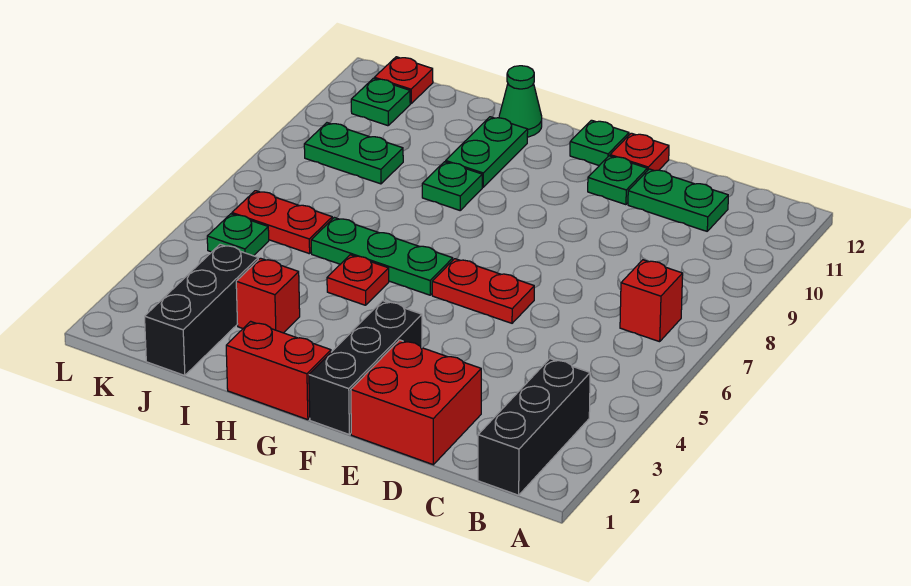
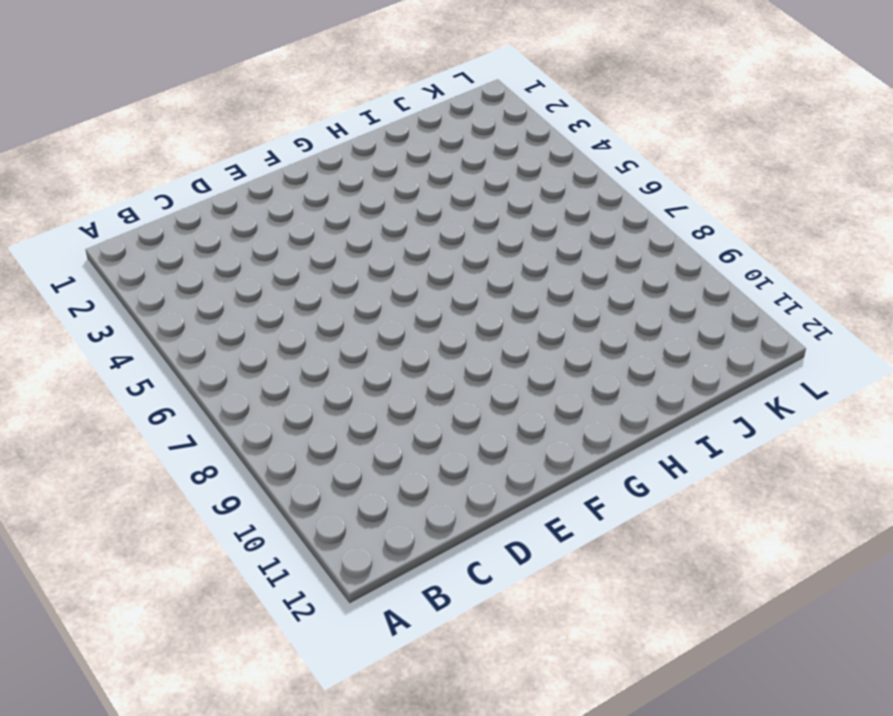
none -> black brick B1:B3 level 1
none -> red brick B7 level 1
none -> green plate C11:D11 level 1

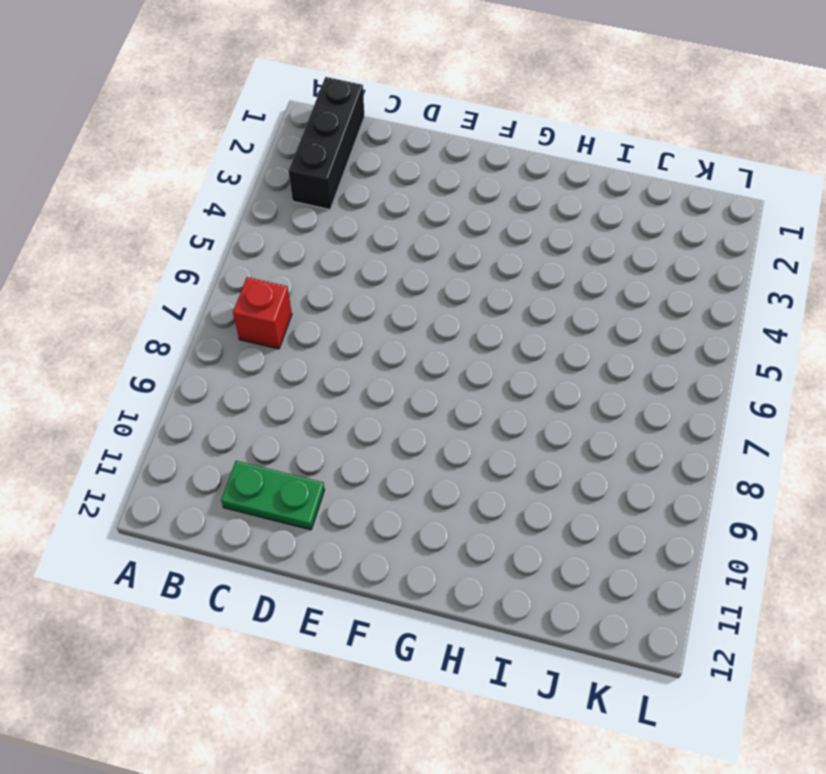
none -> red brick D1:E2 level 1
none -> red plate E6:F6 level 1
none -> green plate E11 level 1

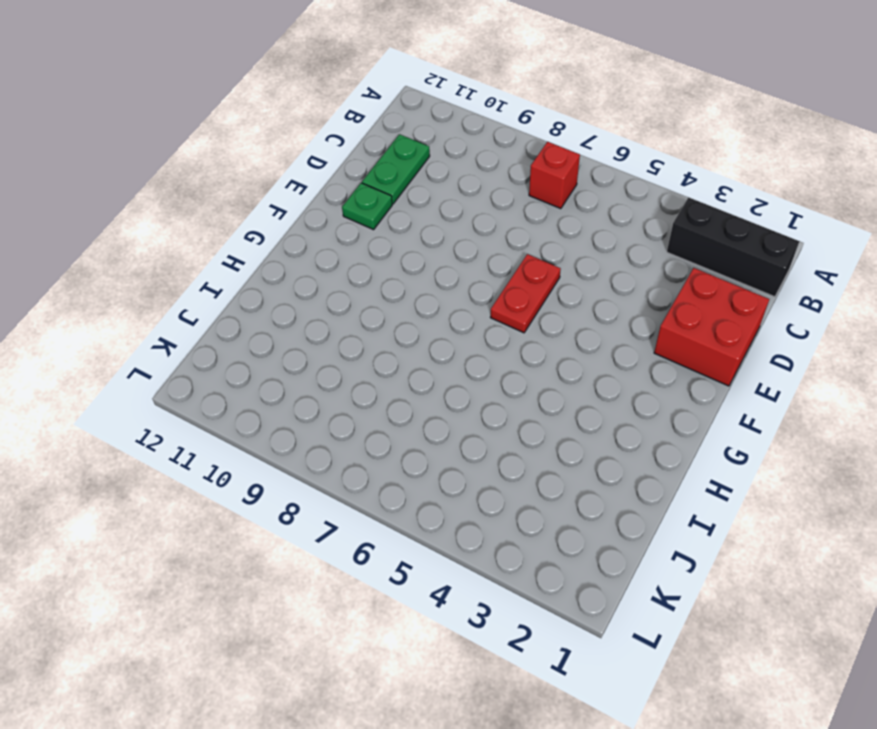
none -> red plate E12 level 1
none -> black brick F1:F3 level 1
none -> green plate F12 level 1

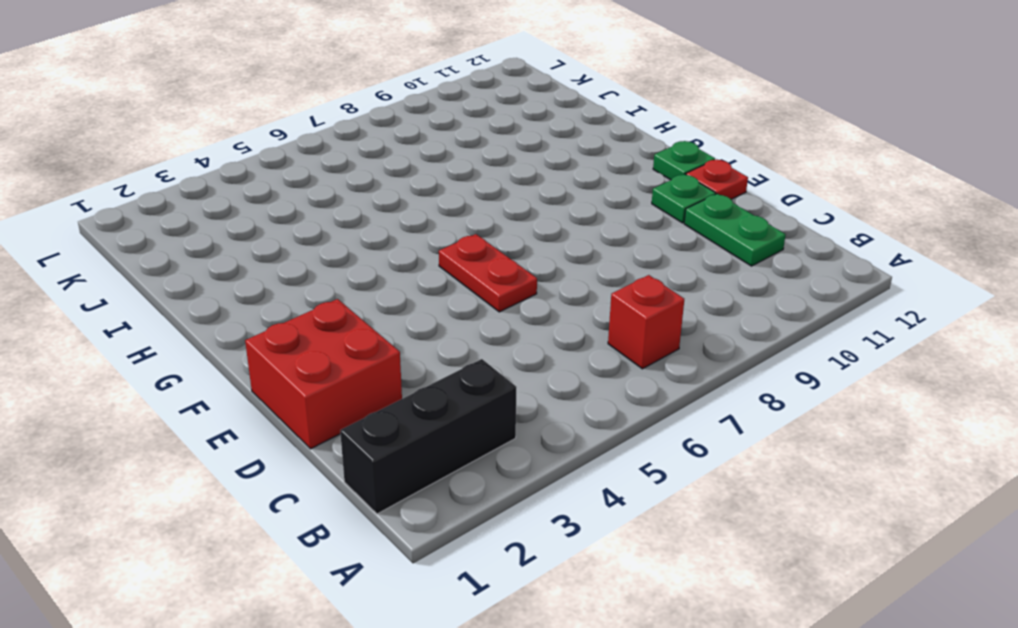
none -> black brick F1:F3 level 1
none -> red brick G1:H1 level 1
none -> green plate G6:I6 level 1

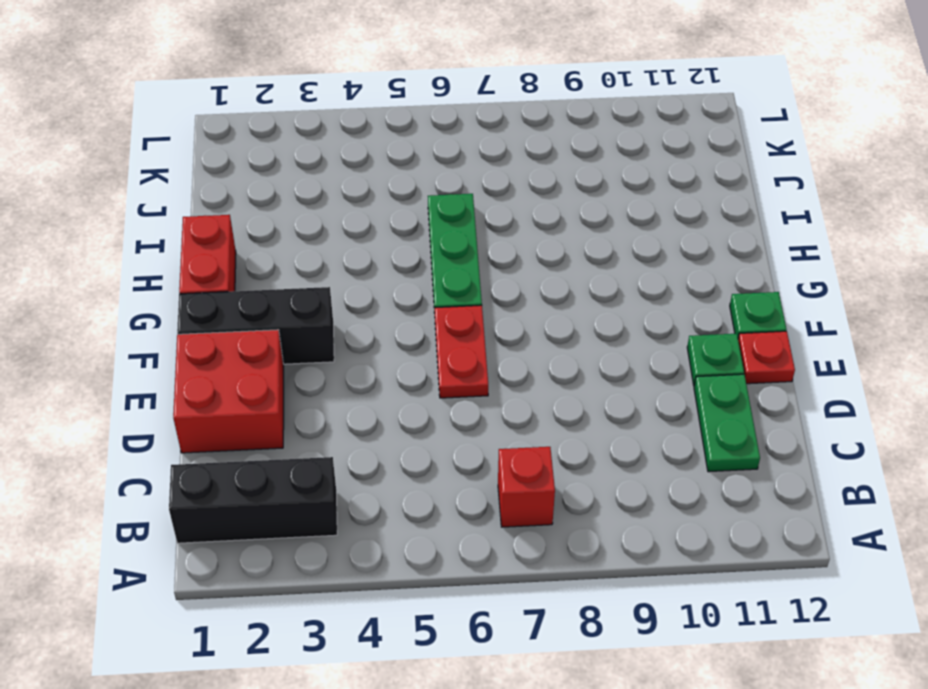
none -> red plate H5 level 1
none -> green plate H9 level 1
none -> green plate H10:H11 level 1

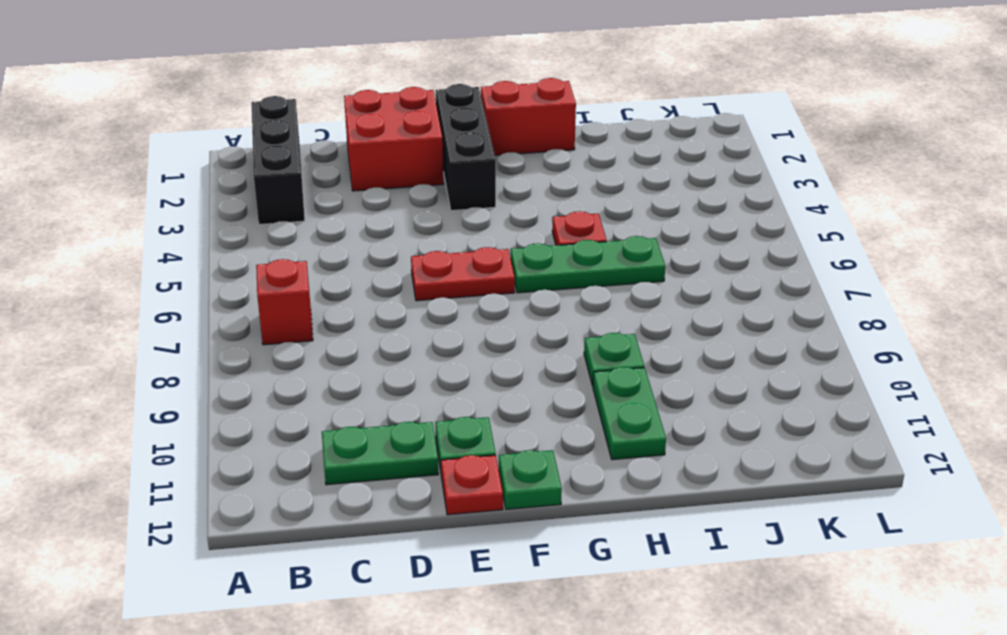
none -> green cone H12 level 1
none -> red brick I3 level 1
none -> black brick J1:J3 level 1

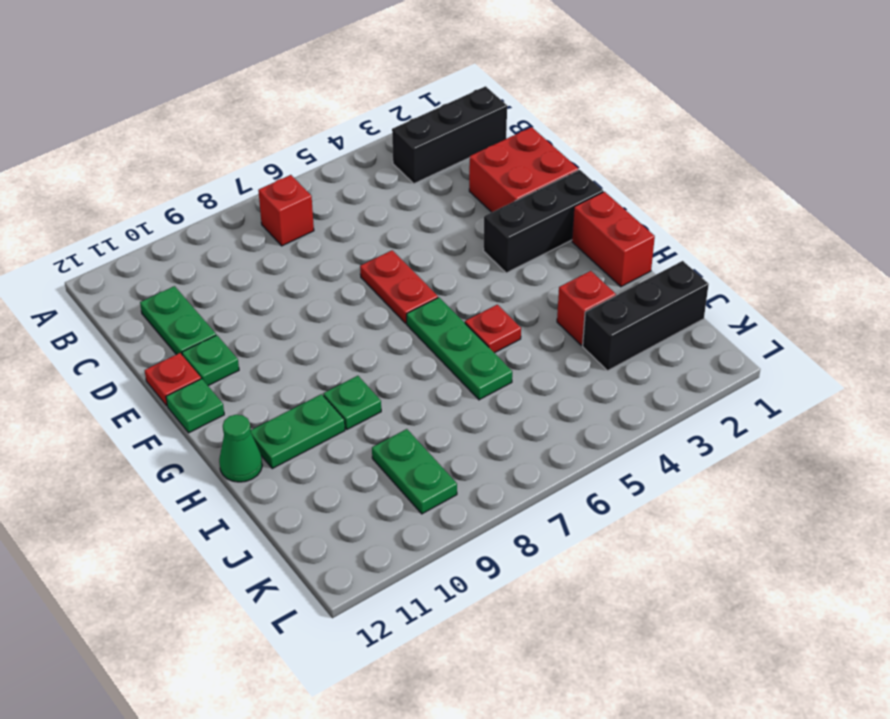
none -> red plate J6:K6 level 1
none -> green plate K5 level 1
none -> green plate K11 level 1

